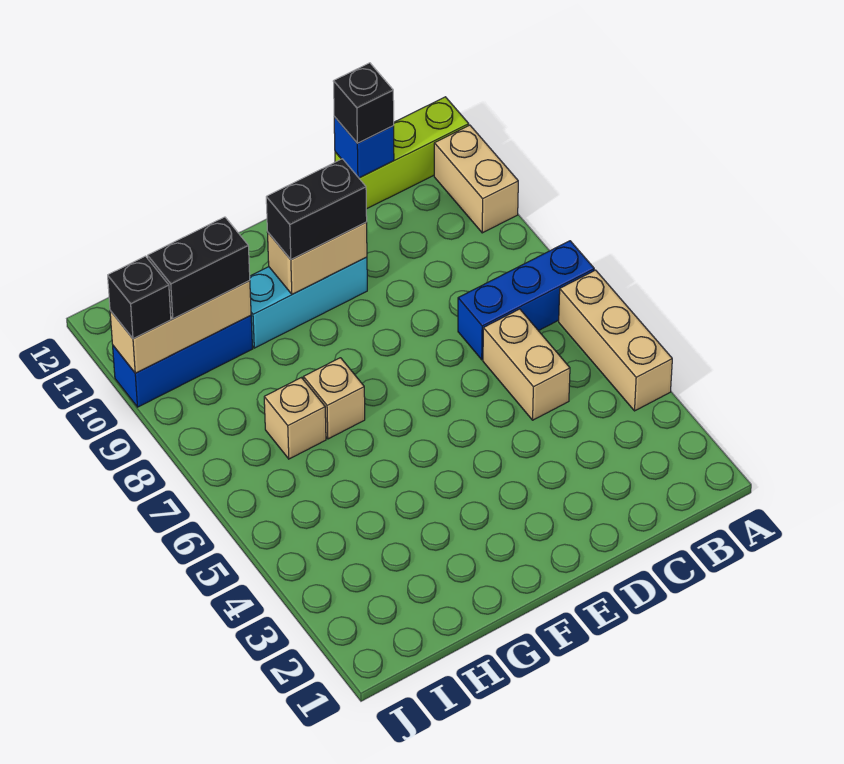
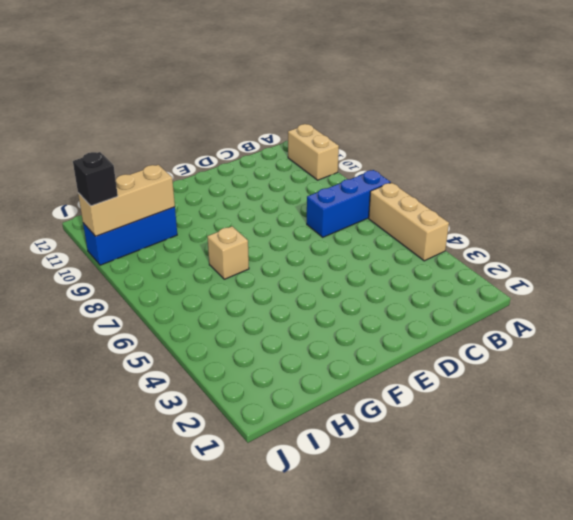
none -> lime brick A12:C12 level 1
none -> tan brick C5:C6 level 1
none -> cyan brick E10:G10 level 1

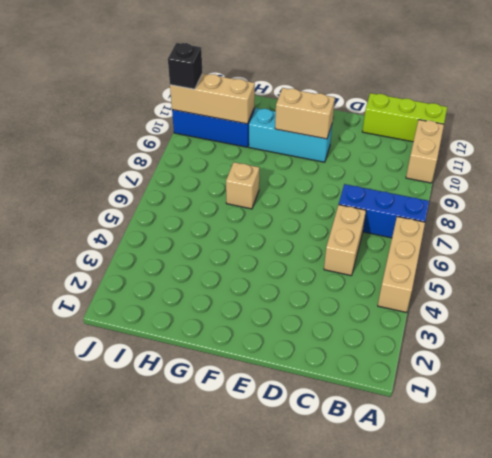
none -> tan brick H7 level 1
none -> blue brick C12 level 2
none -> black brick C12 level 3

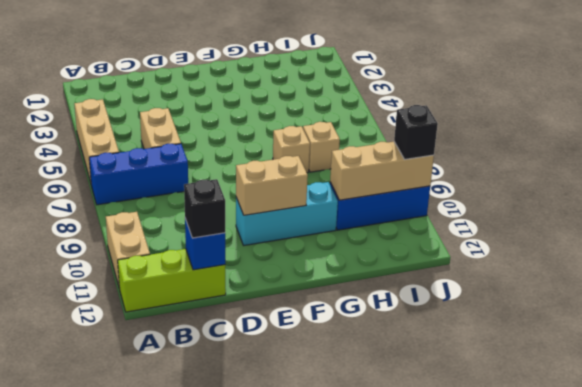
none -> black brick E10:F10 level 3
none -> black brick H10:I10 level 3

